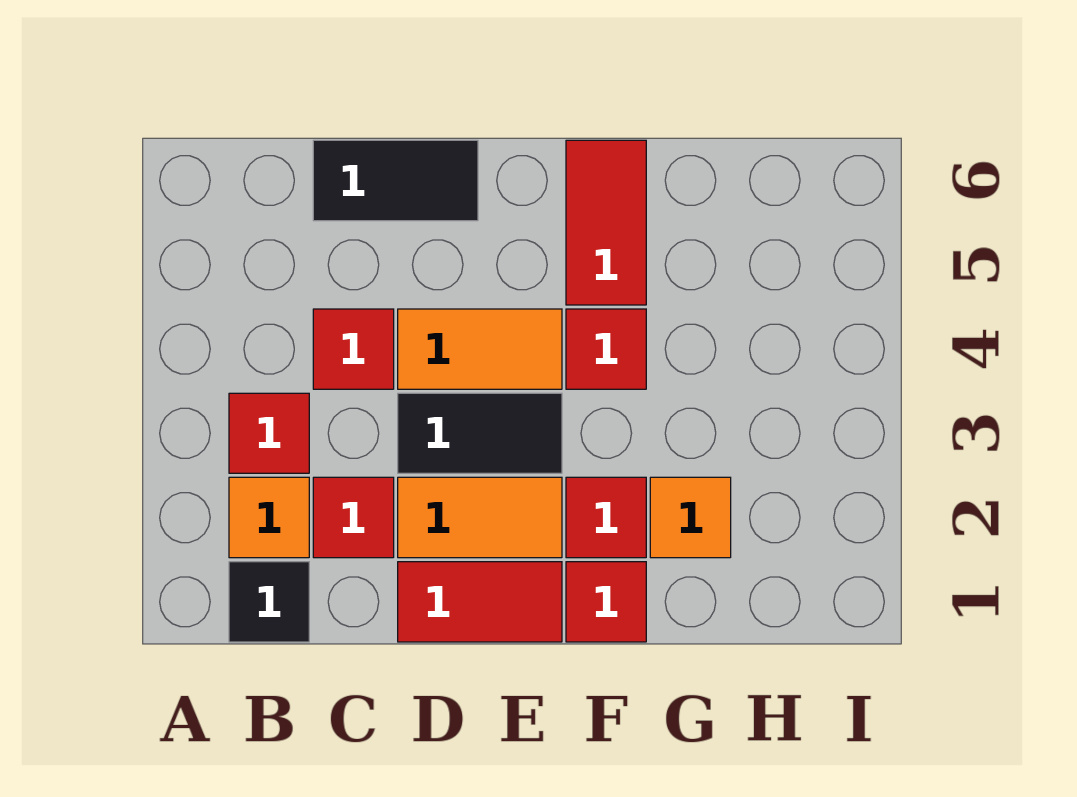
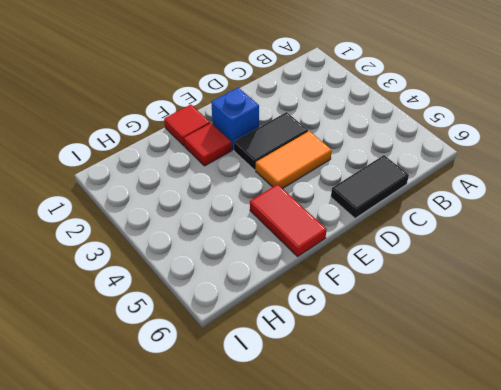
blue brick E2 level 1 -> orange tile D2:E2 level 1
none -> black tile B1 level 1
none -> orange tile B2 level 1
none -> red tile B3 level 1

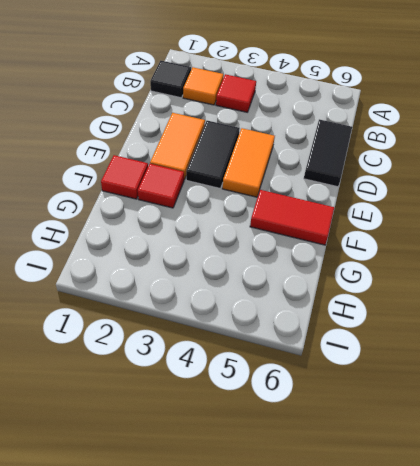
none -> red tile C2 level 1
none -> red tile C4 level 1
none -> red tile D1:E1 level 1

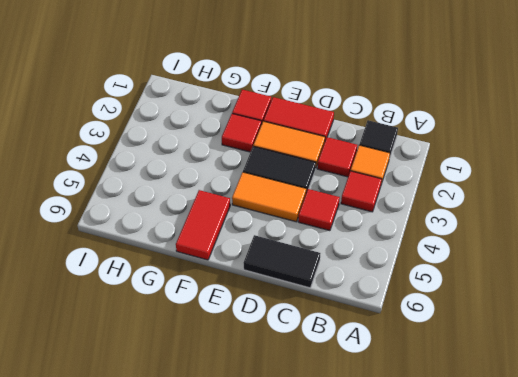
none -> red tile F4 level 1
none -> orange tile G2 level 1

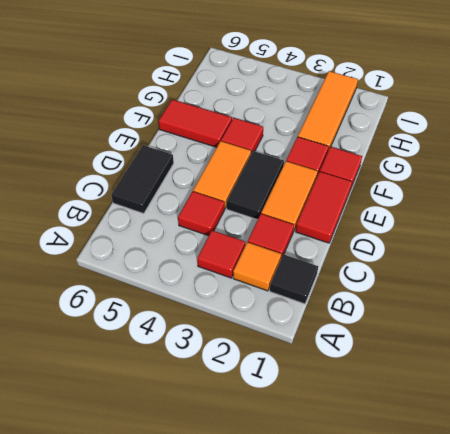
orange tile G2:I2 level 1 -> orange tile G2 level 1

